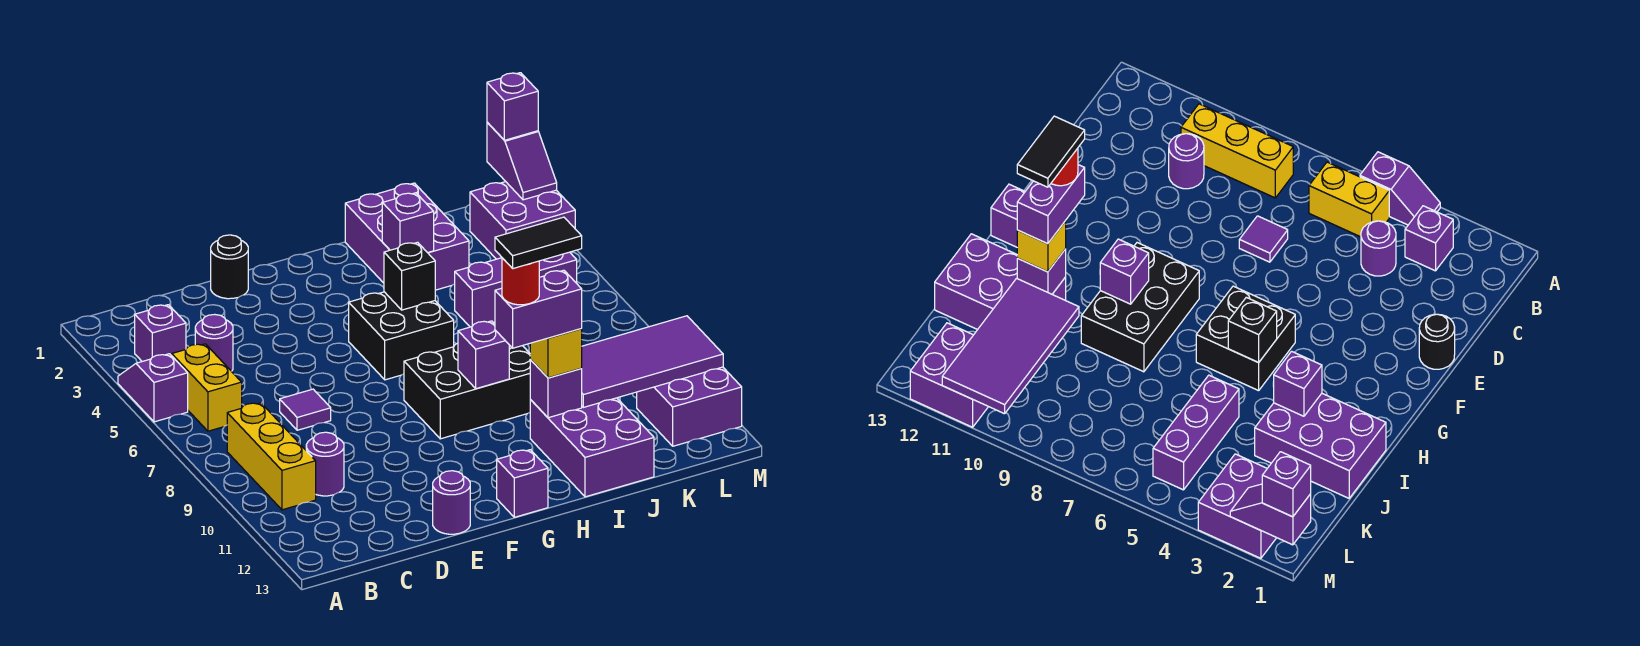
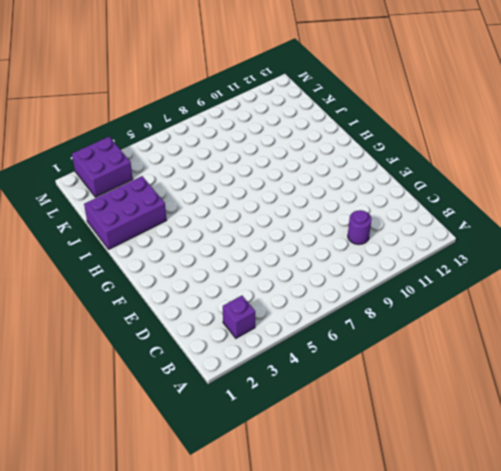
none -> purple slope A4:A5 level 1 top 5
none -> yellow brick B5:B6 level 1
none -> yellow brick B8:B10 level 1

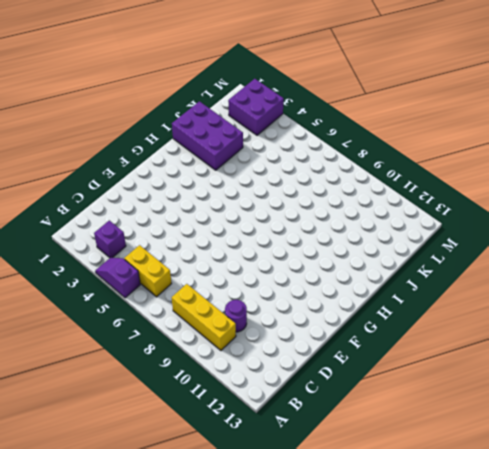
none -> purple round brick C4 level 1
none -> purple tile D7 level 1
none -> black round brick E1 level 1

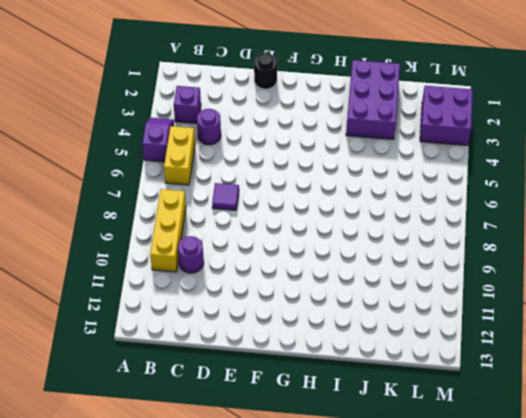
none -> purple round brick E13 level 1
none -> black brick G5:H6 level 1
none -> black brick G8:I9 level 1

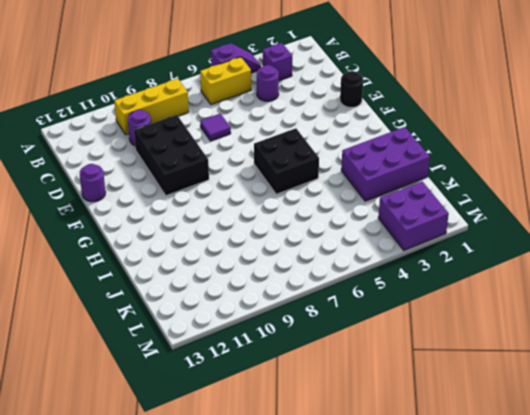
black brick D9:F10 level 1 -> black brick G8:I9 level 1
none -> purple brick G13 level 1
none -> purple brick I11:J13 level 1
none -> purple brick J5:L5 level 1

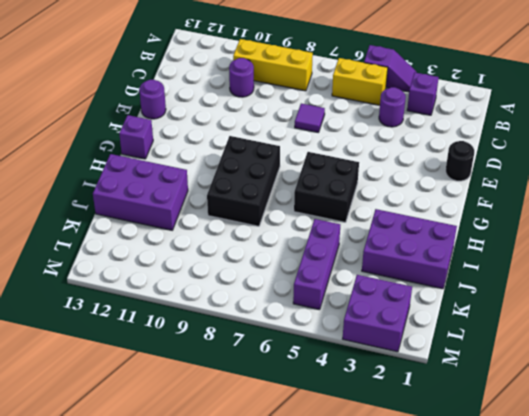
none -> purple brick L11:M12 level 1
none -> black brick H5 level 2
none -> purple brick H9 level 2

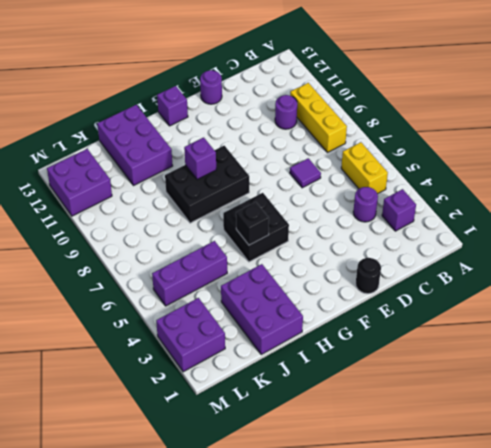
none -> purple slope A4:A5 level 1 top 5
none -> purple brick I3 level 2
none -> purple brick I11 level 2

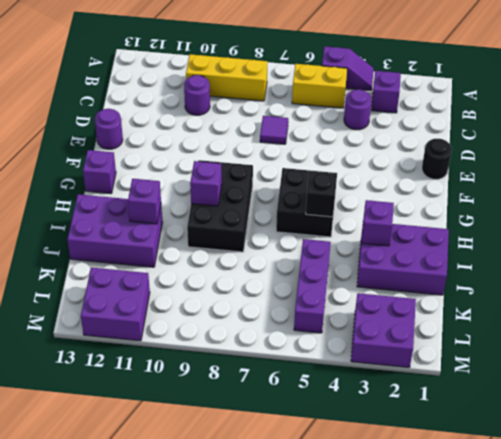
none -> purple tile J10:M11 level 2
none -> purple slope M1:M2 level 2 top 1
none -> yellow brick I11 level 3

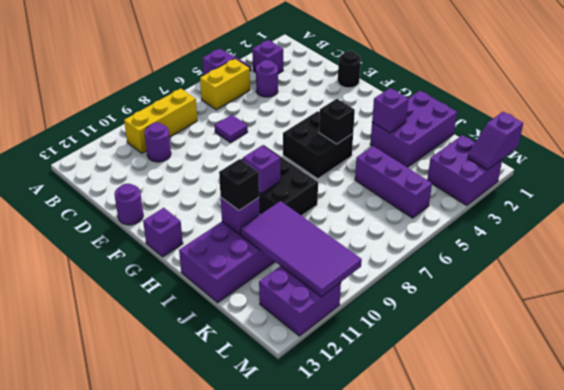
black brick I11 level 3 -> yellow brick I11 level 3
none -> purple brick M1 level 3
none -> purple brick H11:I11 level 4
none -> red round brick H11 level 5

